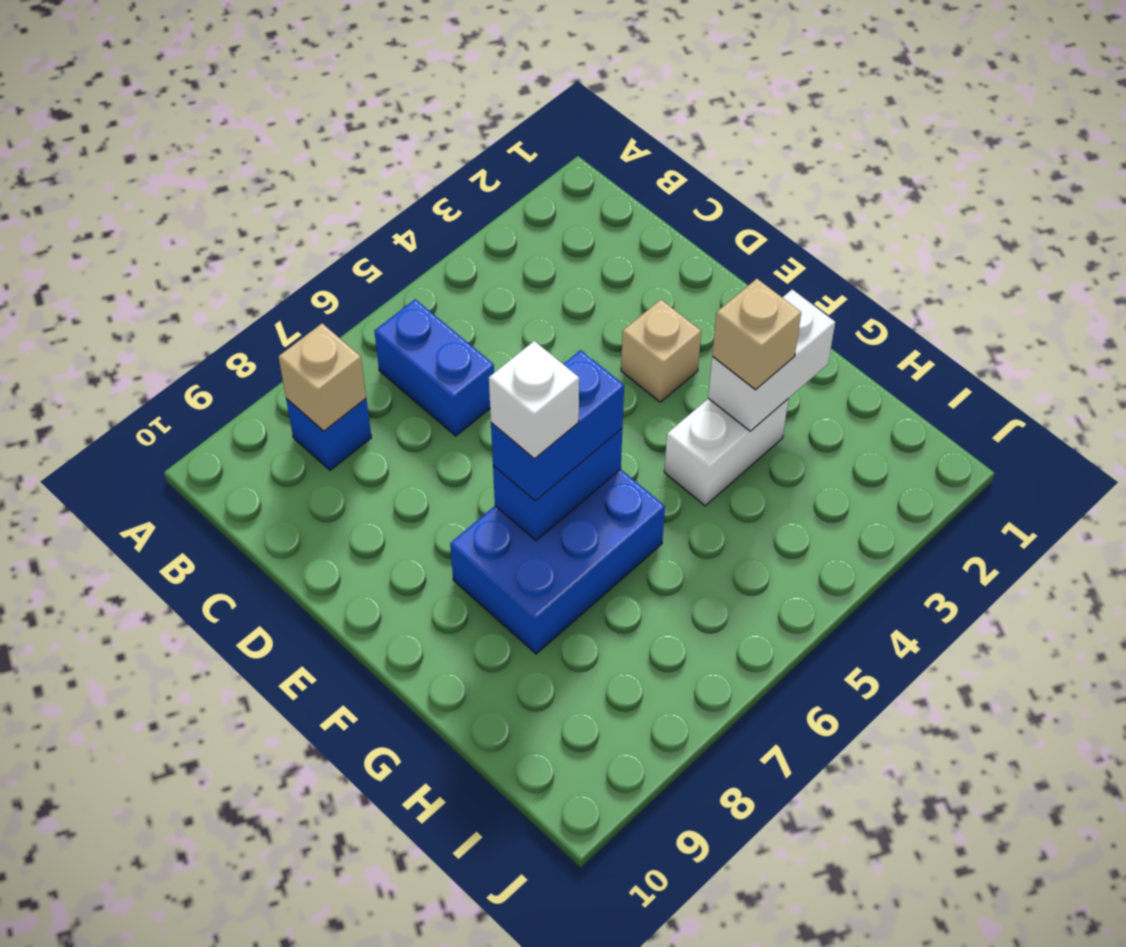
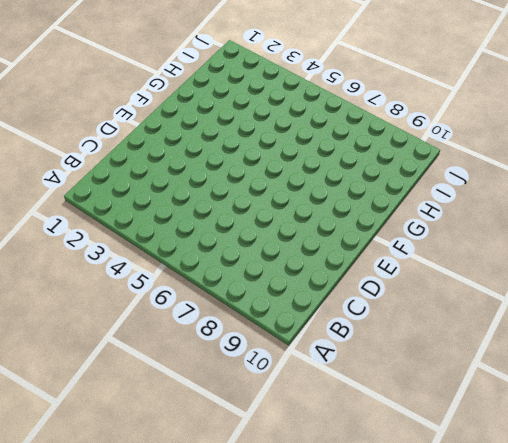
none -> blue brick B6:C6 level 1
none -> blue brick B8 level 1

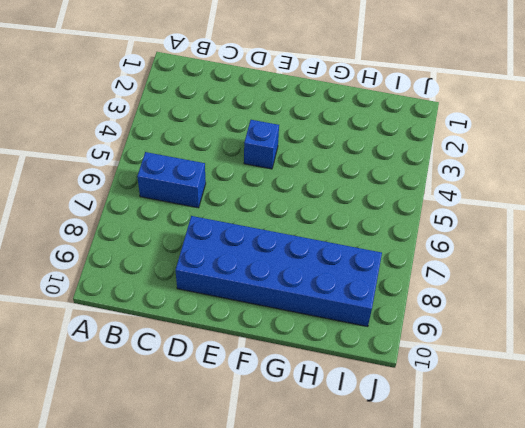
blue brick D8:I9 level 1 -> blue brick F6:G8 level 1
blue brick E4 level 1 -> blue brick B8 level 1
none -> tan brick E3 level 1
none -> white brick G3:G4 level 1

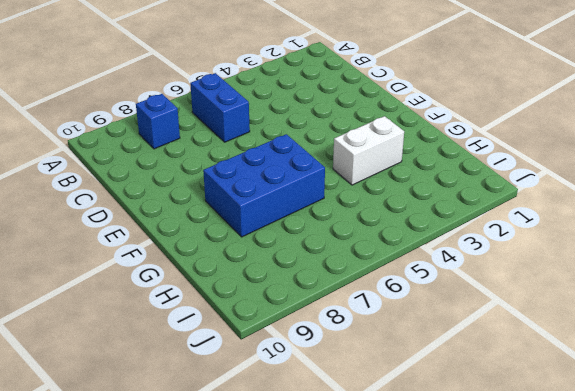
none -> tan brick E3 level 1
none -> tan brick B8 level 2

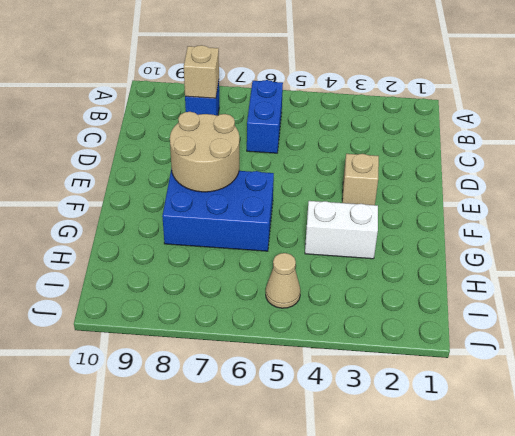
tan round brick E7:F8 level 2 -> blue brick F6:F7 level 2
tan cone I5 level 1 -> none
none -> white brick G2:G3 level 2
none -> blue brick F6:F7 level 3

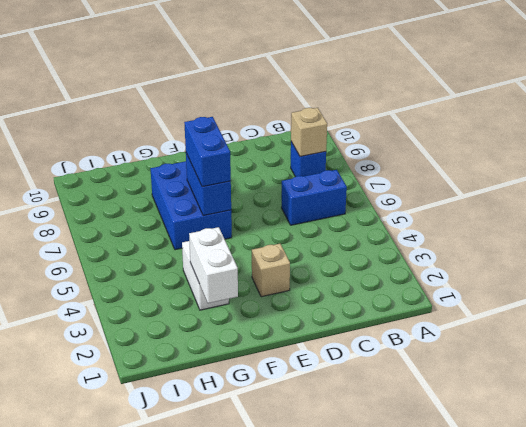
none -> tan brick G3 level 3
none -> white brick F7 level 4

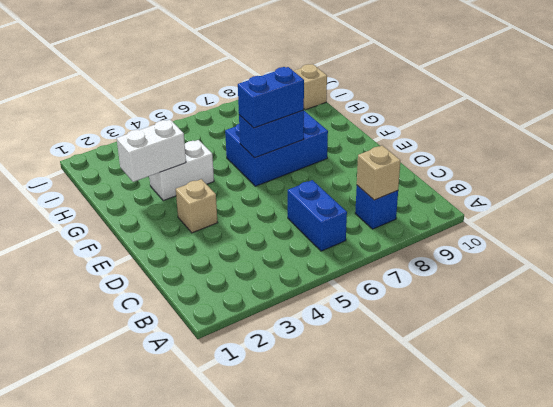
tan brick I10 level 1 -> tan brick G3 level 3
none -> white brick F7 level 4

